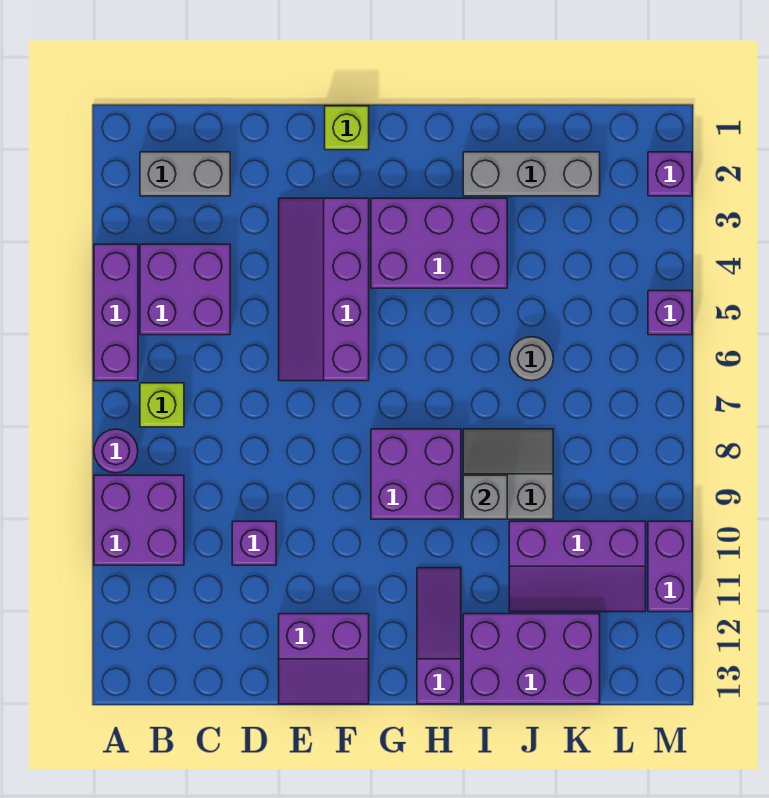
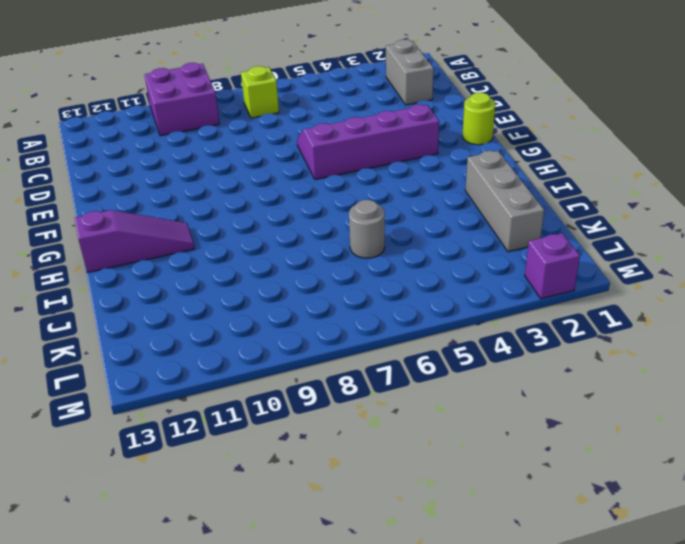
lime round brick F1 level 1 -> lime brick F1 level 1
none -> purple brick A4:A6 level 1
none -> purple round brick A8 level 1
none -> purple brick B4:C5 level 1

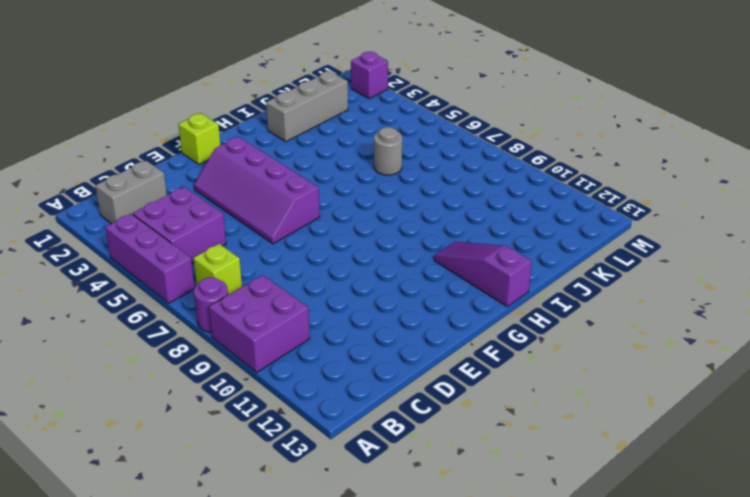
none -> purple brick D10 level 1
none -> purple slope E12:F13 level 1 top 12
none -> purple brick G3:I4 level 1

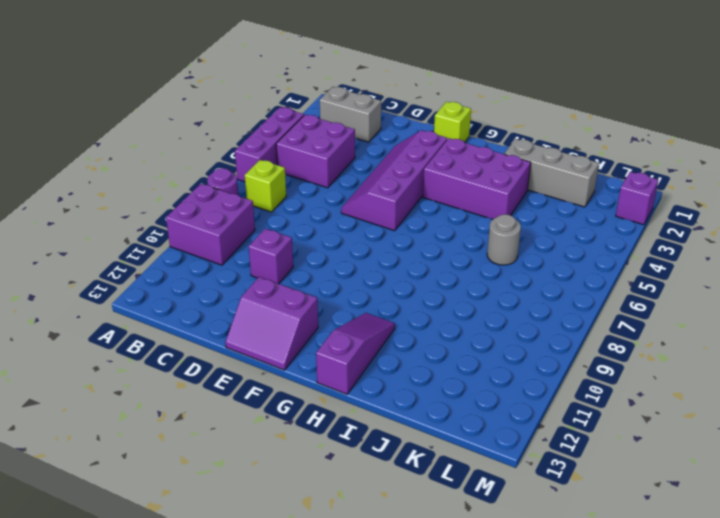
none -> purple brick G8:H9 level 1
none -> grey slope I8:J9 level 1 top 9
none -> purple brick I12:K13 level 1

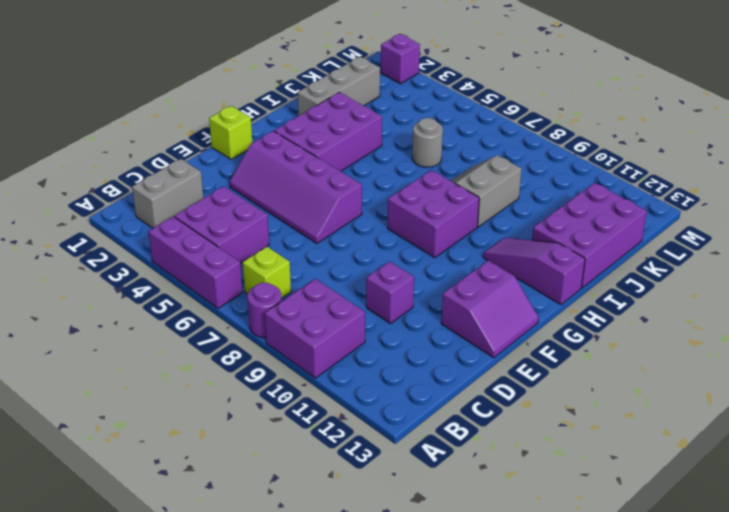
none -> purple slope J10:L11 level 1 top 10
none -> purple brick M5 level 1
none -> purple brick M10:M11 level 1

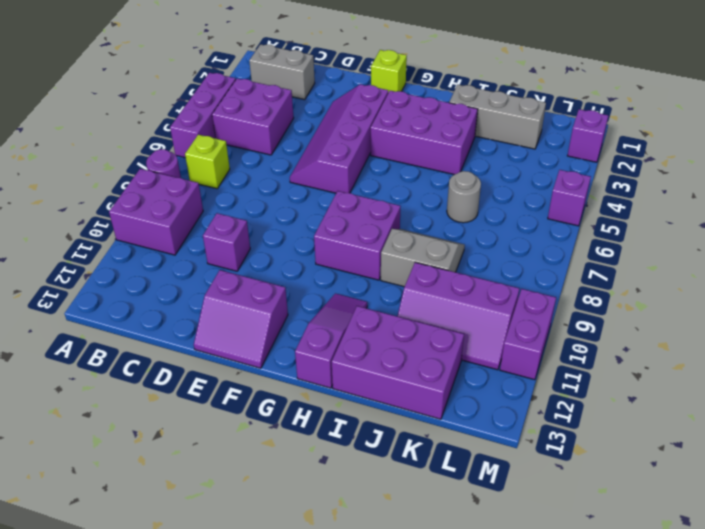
none -> grey brick I9 level 2

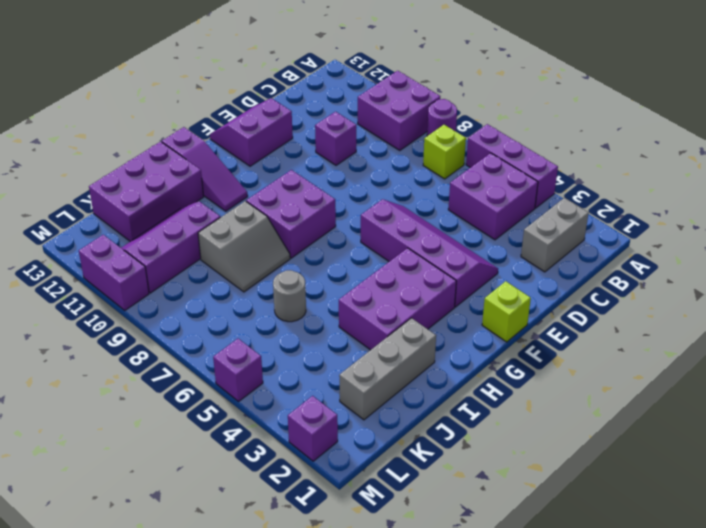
none -> grey brick I9 level 2

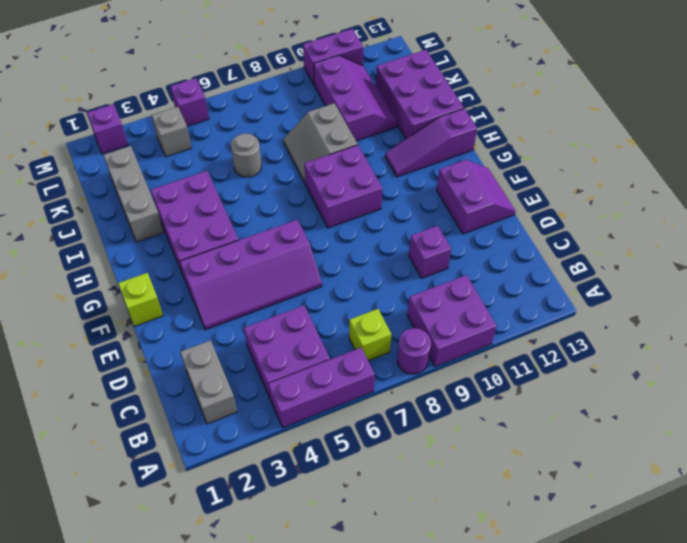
grey brick L4 level 1 -> grey brick I9 level 2

